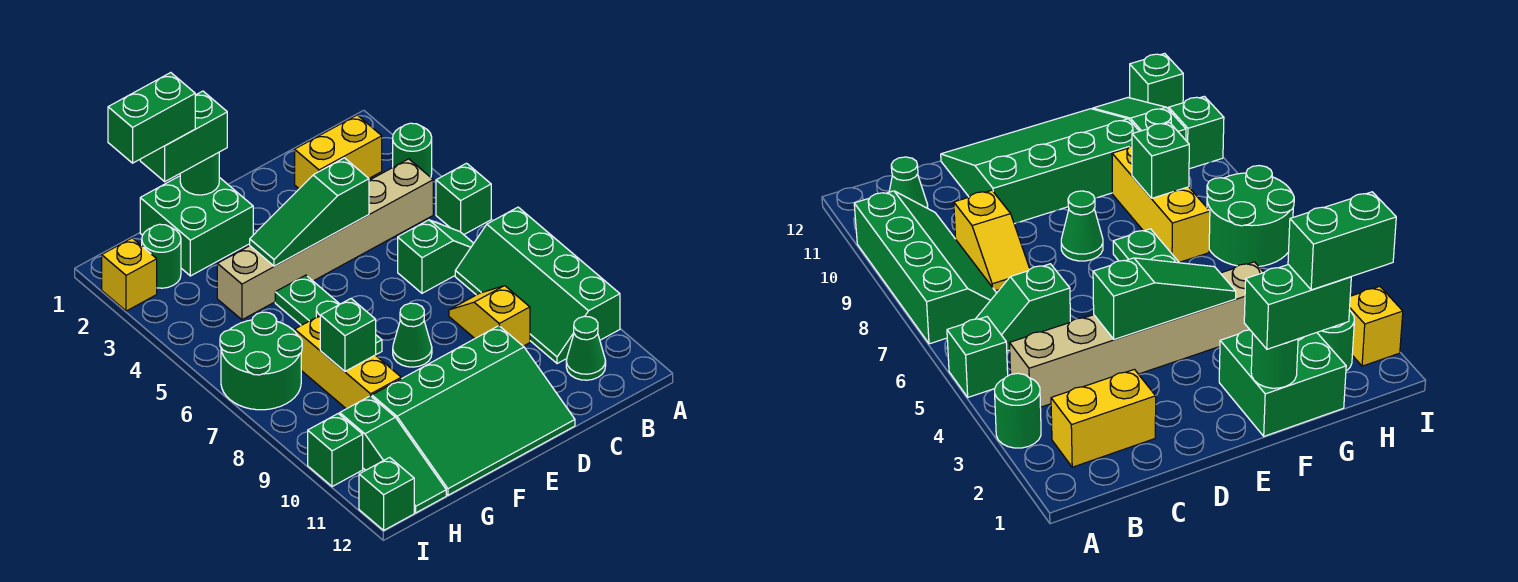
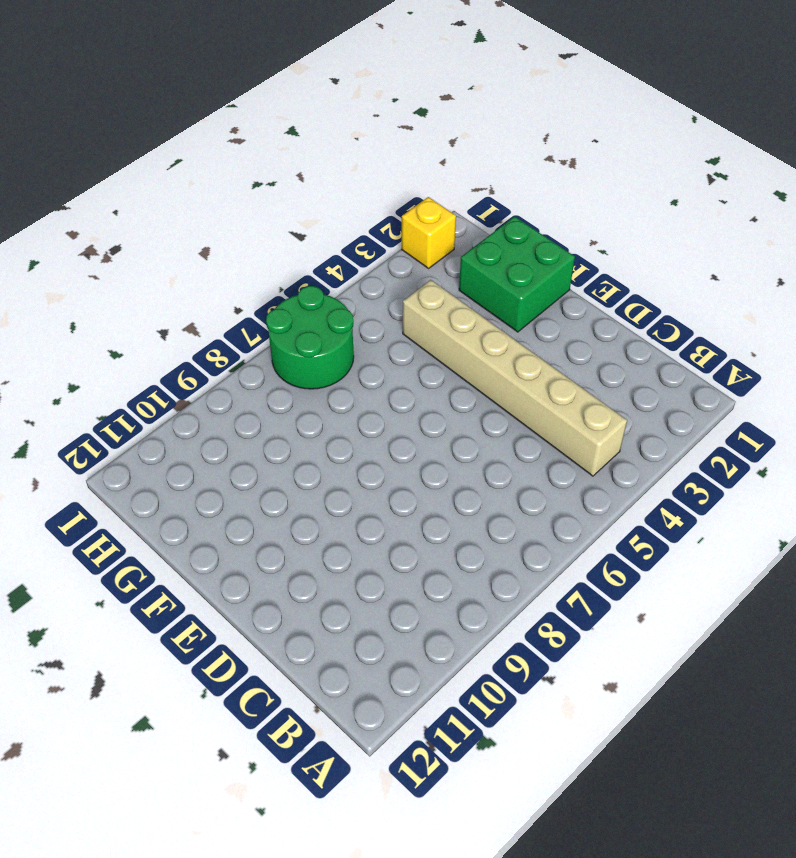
none -> green round brick A3 level 1
none -> green brick A5 level 1
none -> green slope A7:B10 level 1 top A

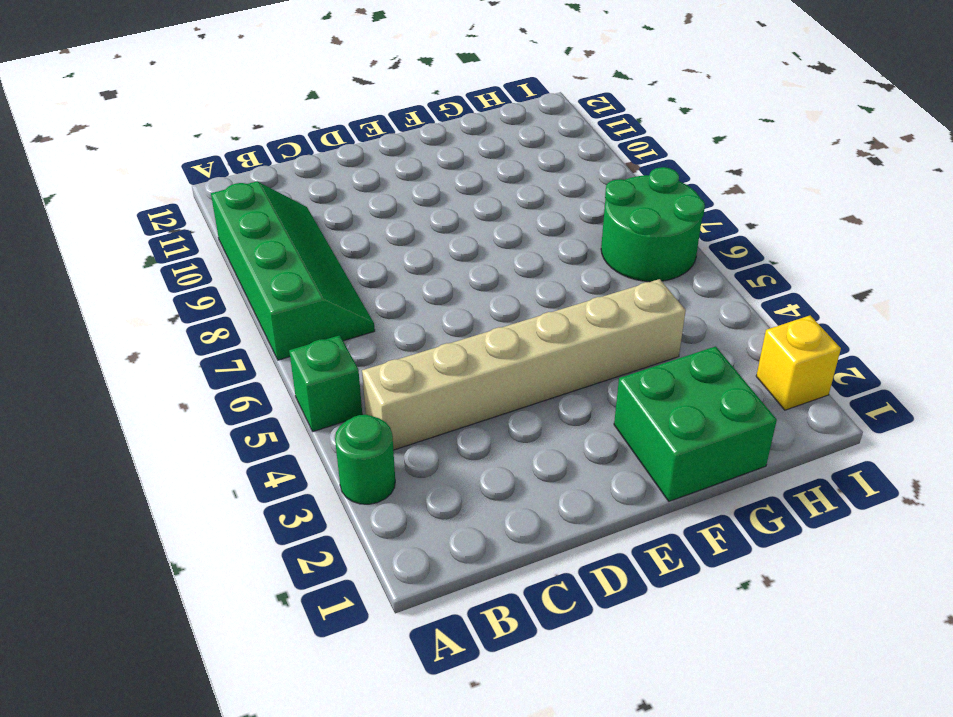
none -> yellow brick B2:C2 level 1
none -> green slope B6:C6 level 1 top C
none -> green cone B11 level 1

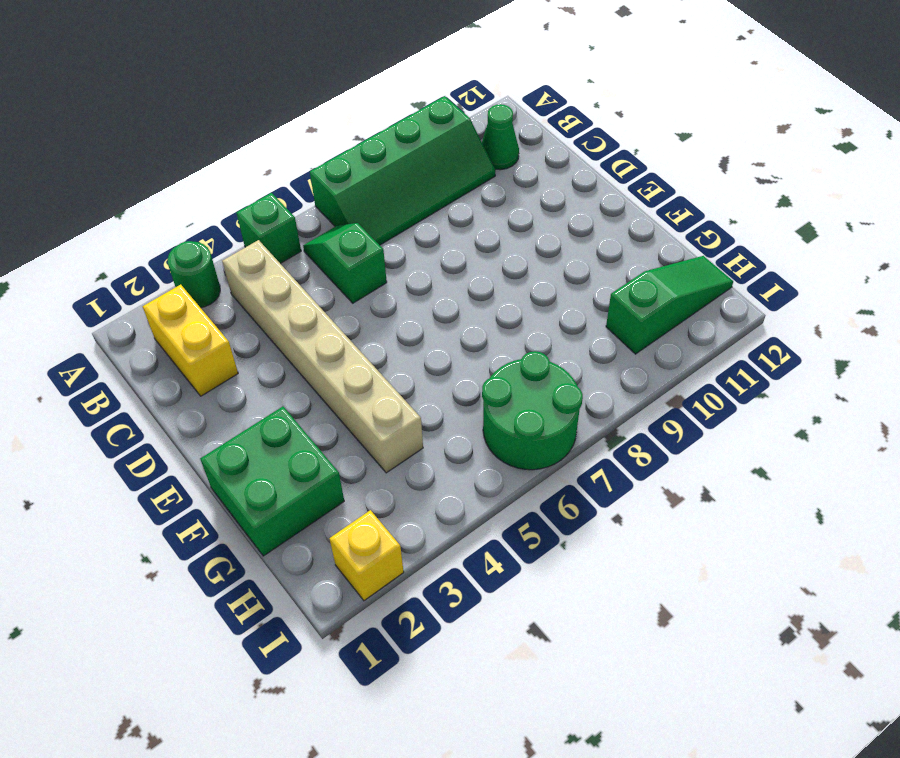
none -> yellow slope C8:C9 level 1 top 9
none -> green slope D10:G12 level 1 top 10
none -> green cone E8 level 1

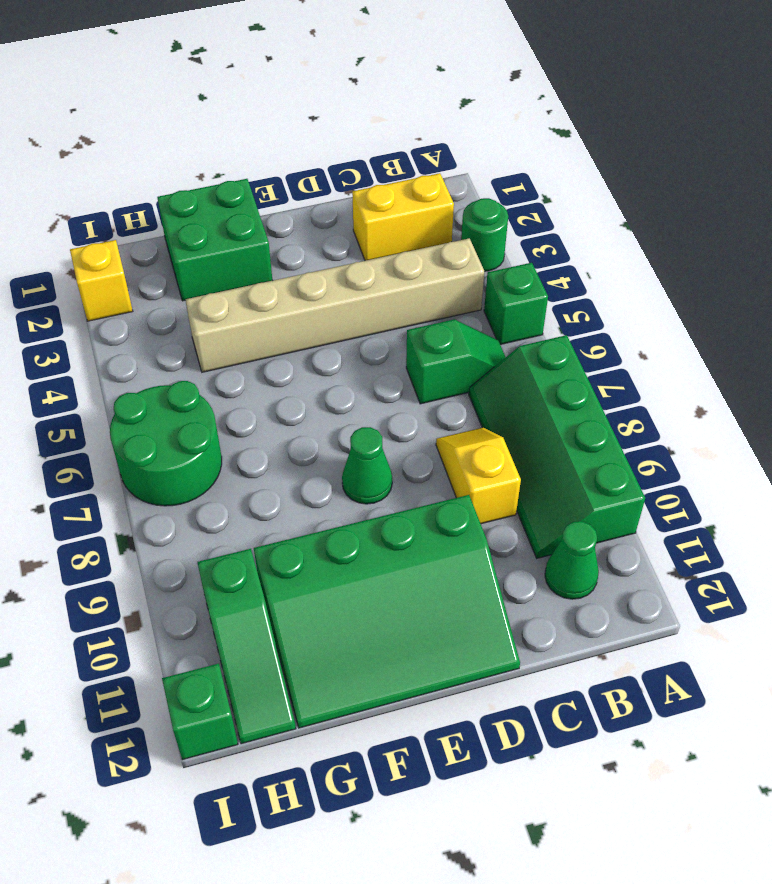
none -> green plate F5:F7 level 1
none -> yellow brick G7:G9 level 1
none -> green round brick H2 level 1

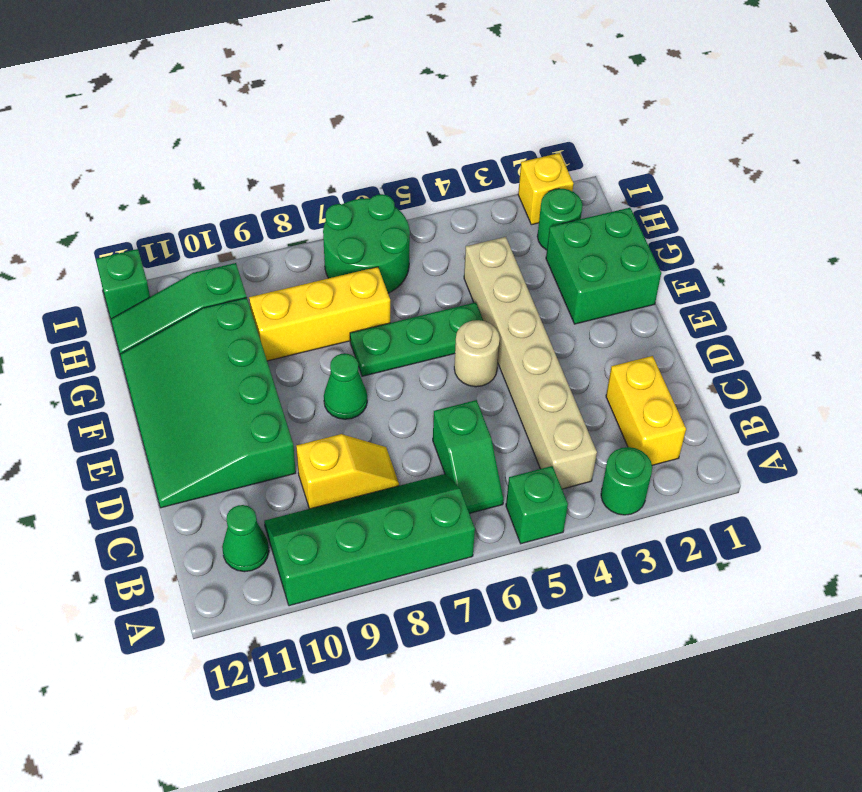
tan round brick E5 level 1 -> none
none -> green brick I10 level 1
none -> green slope D4:F4 level 2 top D
none -> green round brick F1 level 2

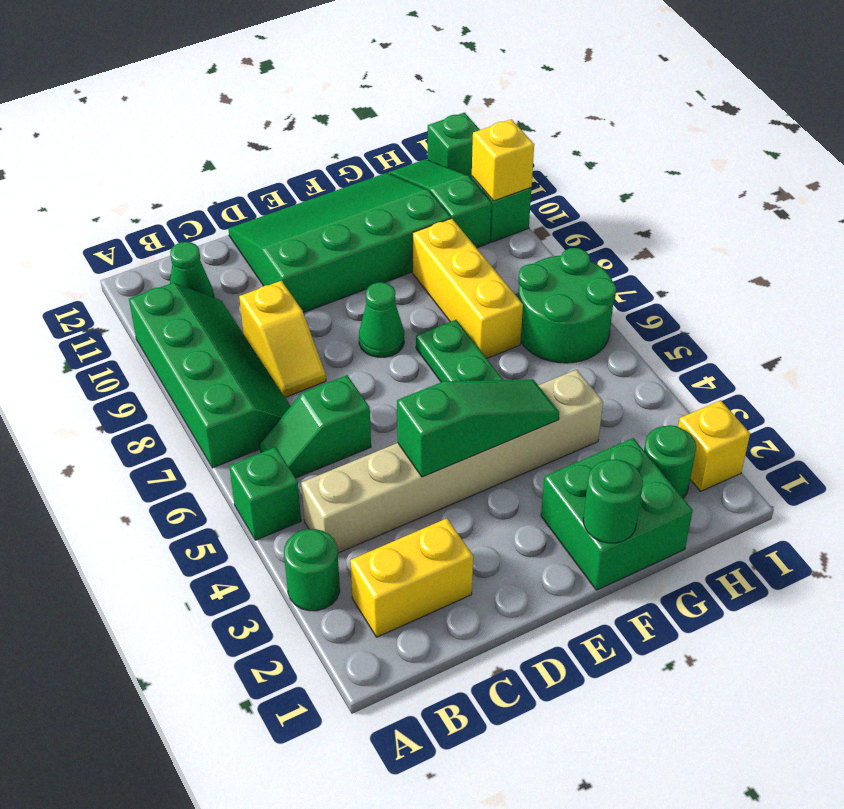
yellow brick I10 level 2 -> none
none -> green brick G8 level 2
none -> green brick F1:G1 level 3
none -> green brick G1:H1 level 4

